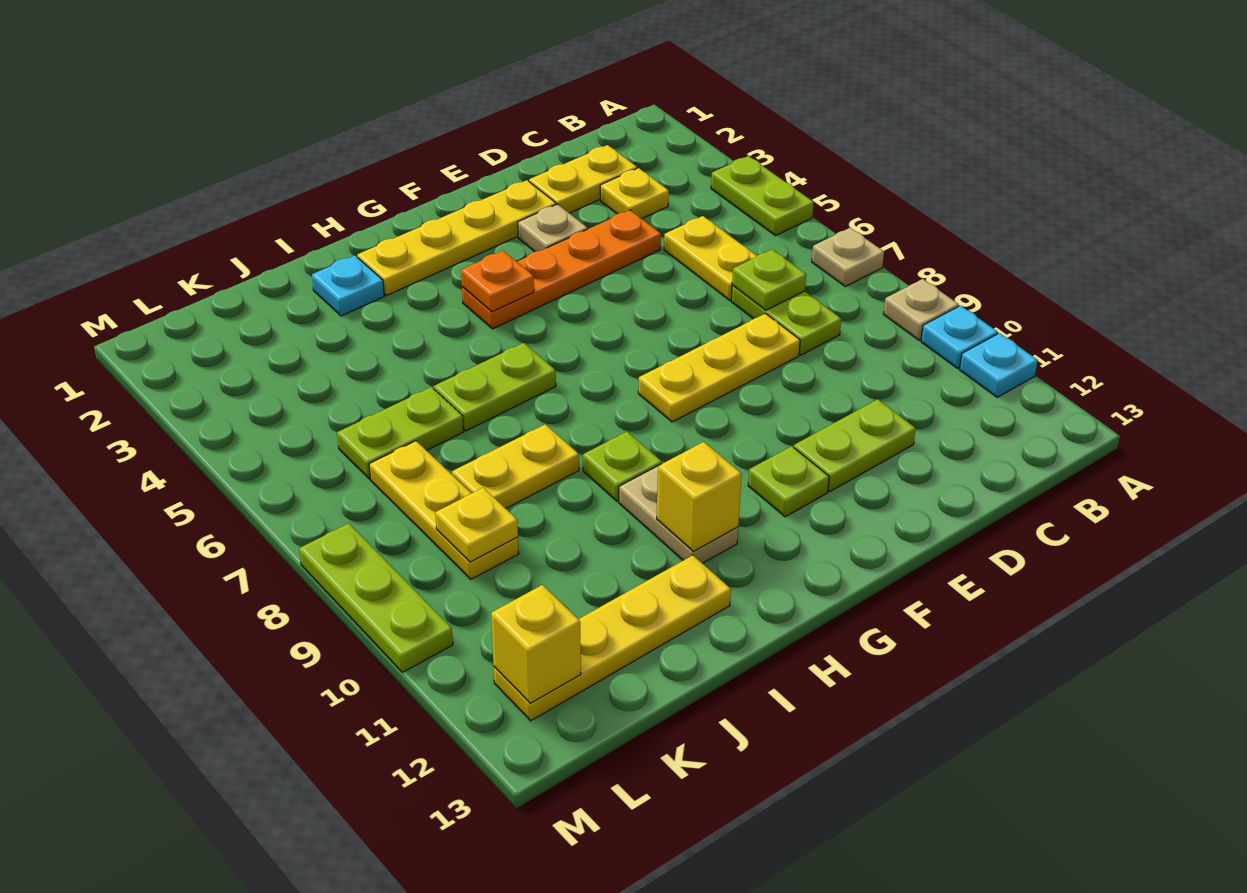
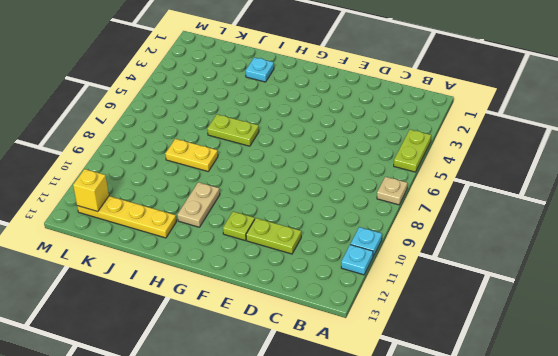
none -> tan plate A9 level 1
none -> yellow plate C2:D2 level 1
none -> yellow plate C3 level 1

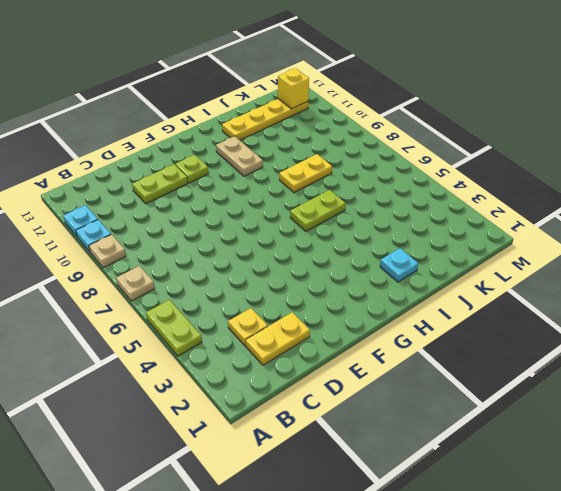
none -> yellow plate C5:C6 level 1
none -> lime plate C7:C8 level 1
none -> orange plate D4:G4 level 1

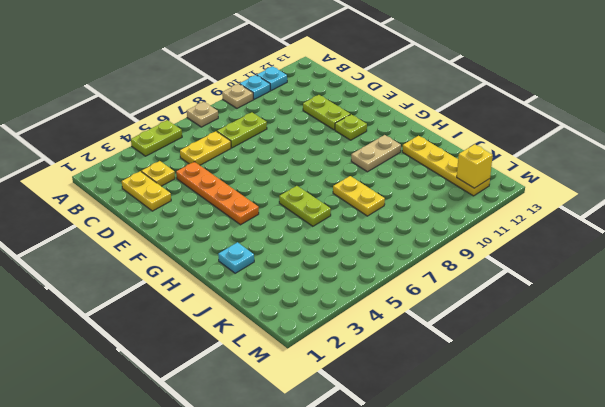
none -> yellow plate D8:F8 level 1
none -> yellow plate E2:H2 level 1
none -> tan plate E3 level 1

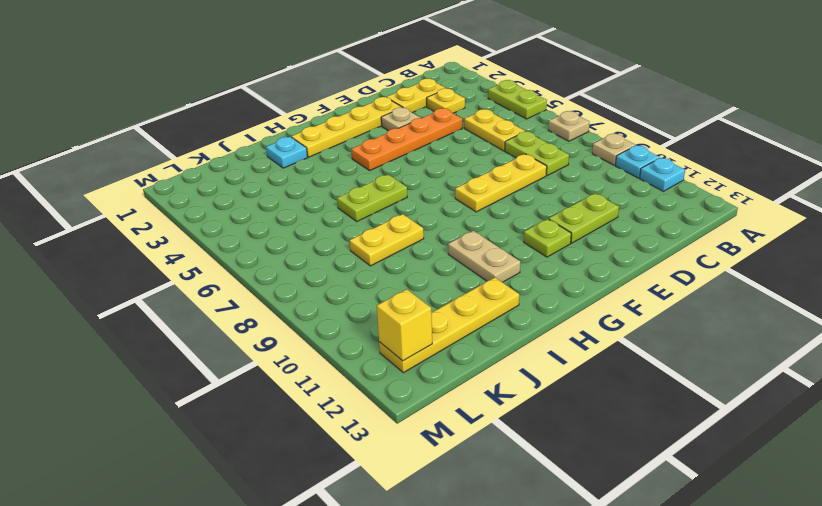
none -> lime plate H9 level 1
none -> lime plate J6:K6 level 1
none -> yellow plate K7:K9 level 1

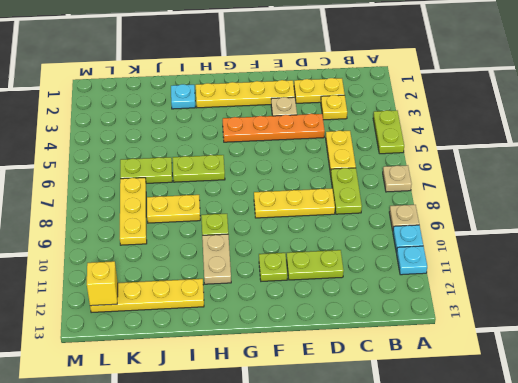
none -> lime plate M8:M10 level 1
none -> lime plate C7 level 2
none -> orange plate G4 level 2

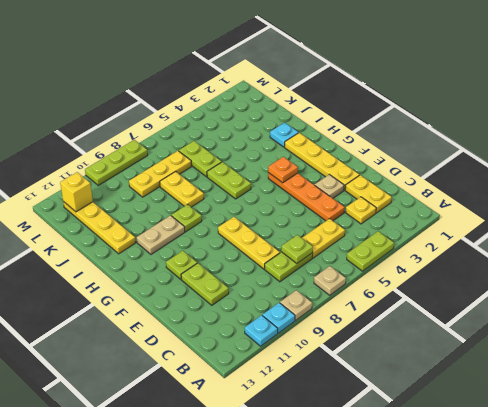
none -> yellow brick H11 level 2
none -> yellow plate K9 level 2

